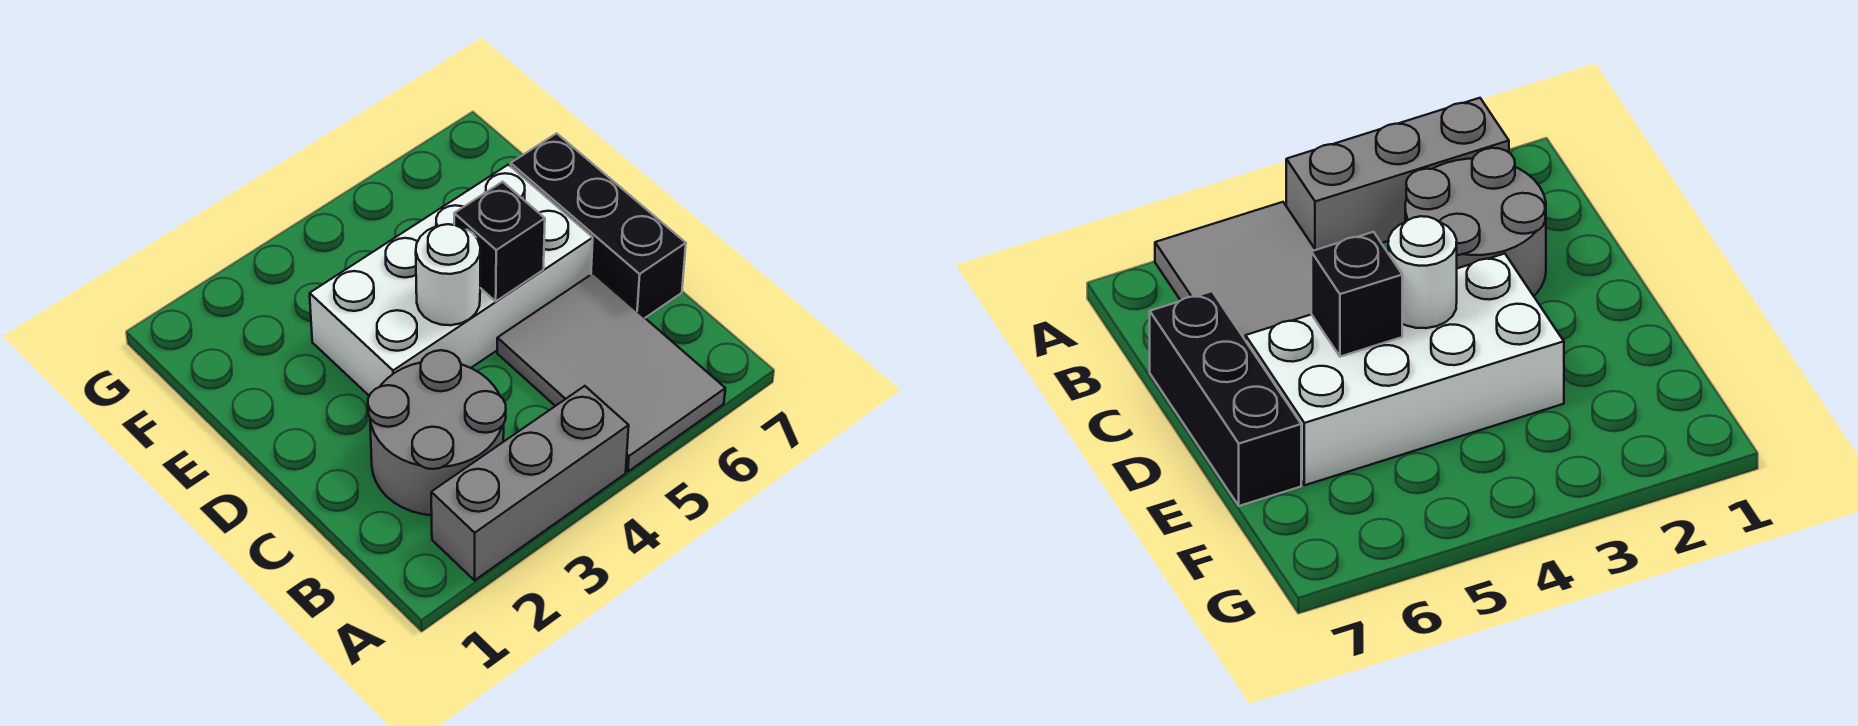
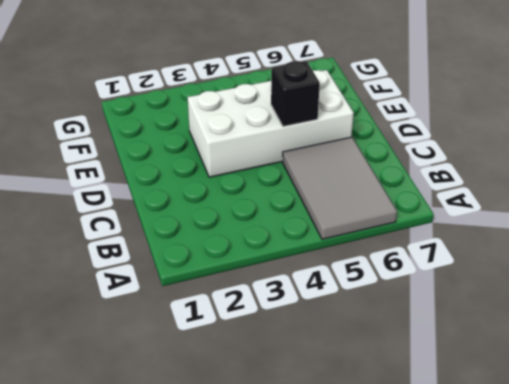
none -> grey brick A2:A4 level 1
none -> grey round brick B2:C3 level 1

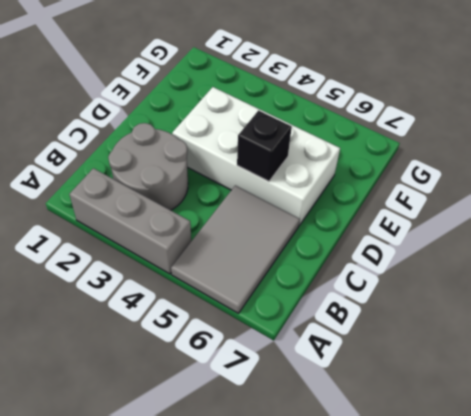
none -> black brick C7:E7 level 1
none -> white round brick D4 level 2

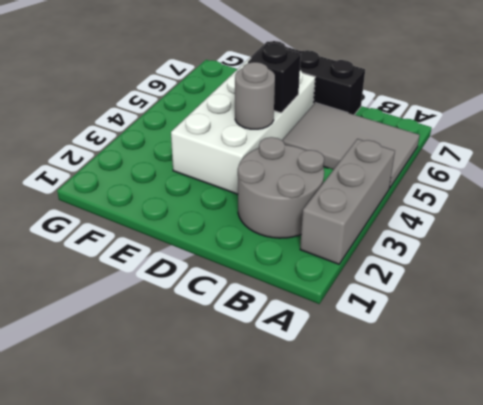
grey round brick D4 level 2 -> white round brick D4 level 2

